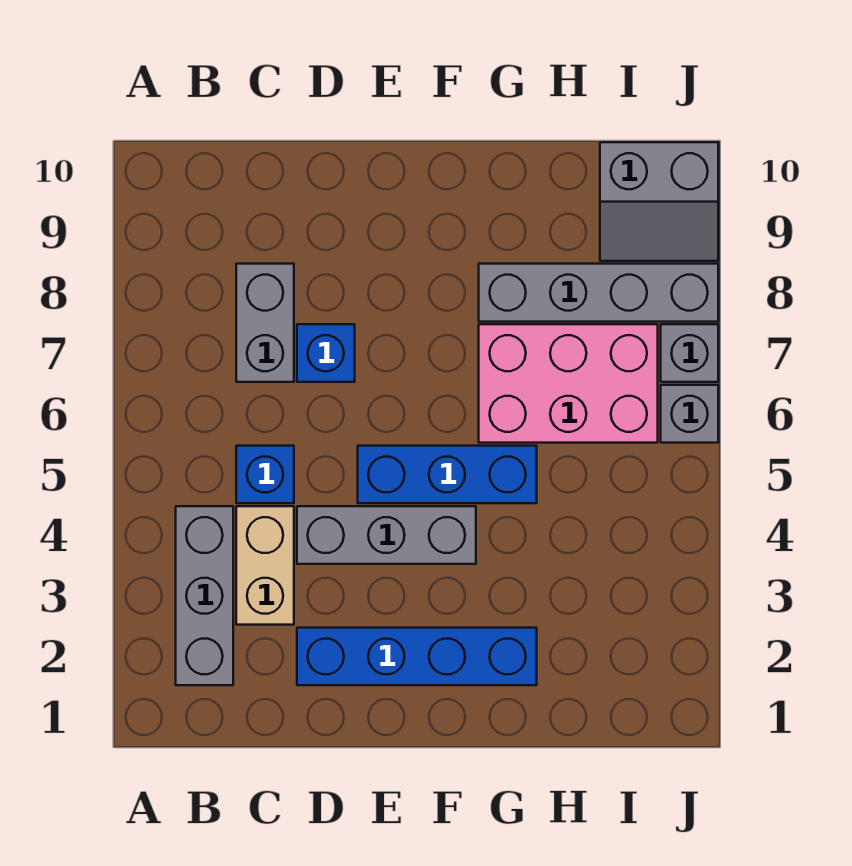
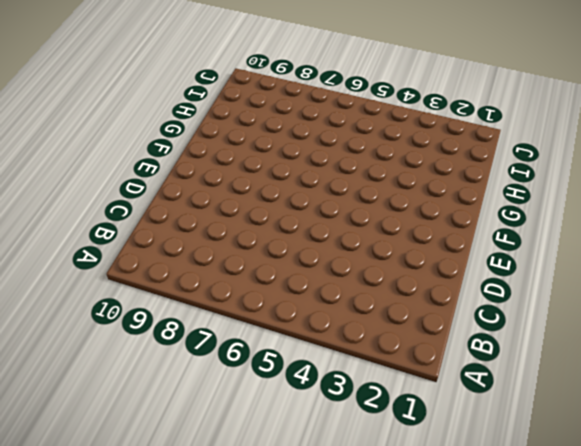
none -> grey brick B2:B4 level 1
none -> tan brick C3:C4 level 1
none -> blue brick C5 level 1

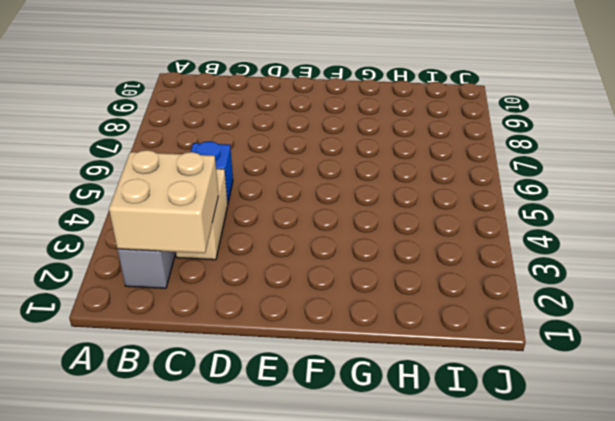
tan brick B2:C3 level 2 -> none
none -> grey brick C7:C8 level 1
none -> blue brick D2:G2 level 1
none -> grey brick D4:F4 level 1

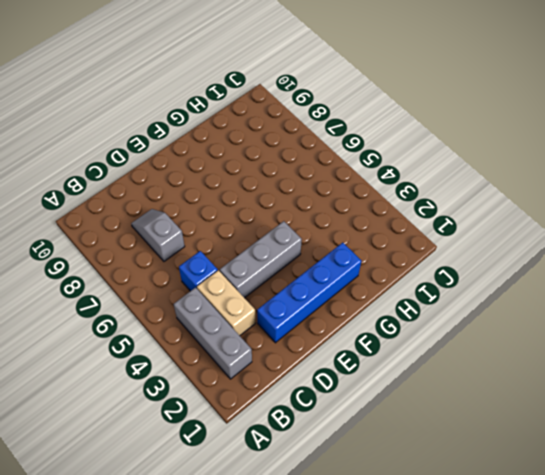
grey slope C7:C8 level 1 top 7 -> grey brick C7:C8 level 1
none -> blue brick D7 level 1
none -> blue brick E5:G5 level 1
none -> pink brick G6:I7 level 1

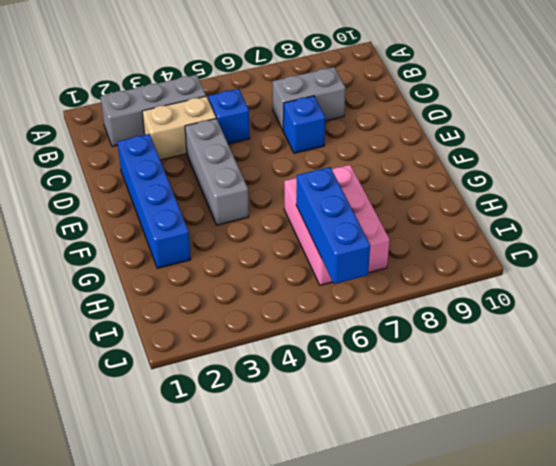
blue brick H6:J6 level 2 -> blue brick E5:G5 level 1
none -> grey brick G8:J8 level 1
none -> grey slope I9:J10 level 1 top 10
none -> grey brick J6 level 1

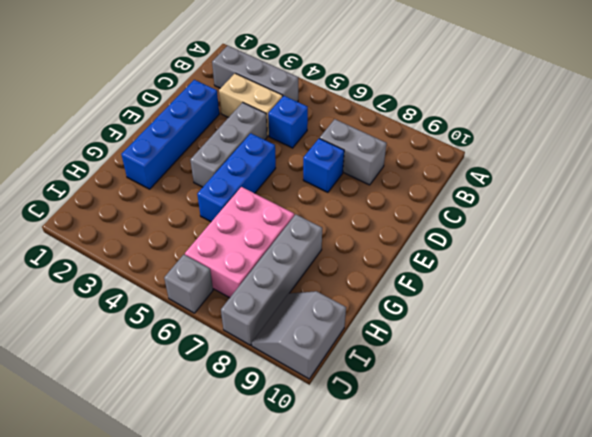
none -> grey brick J7 level 1

